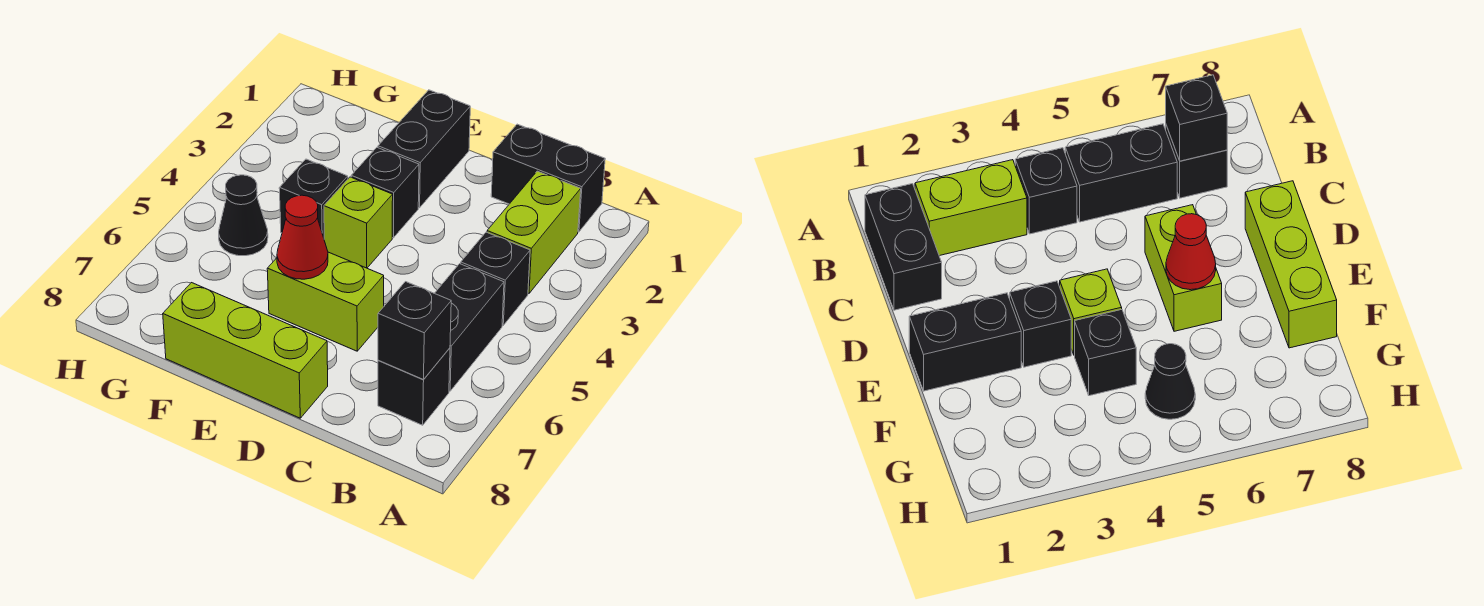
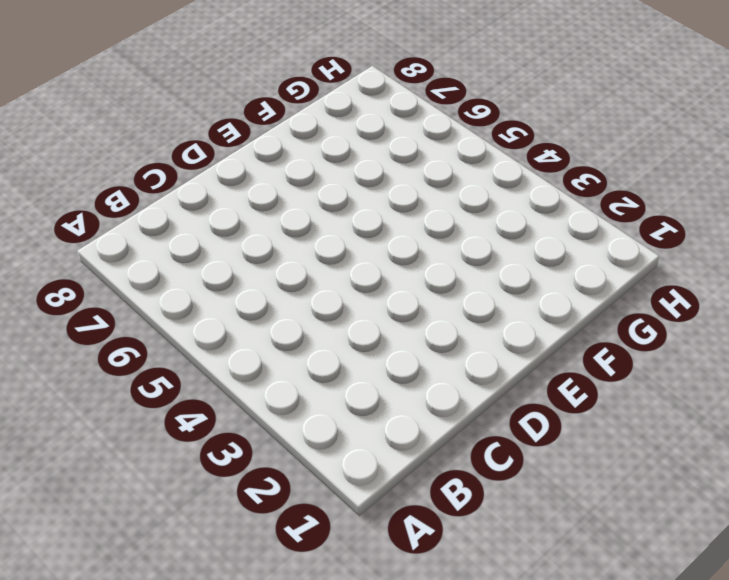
none -> black brick B1:C1 level 1
none -> lime brick B2:B3 level 1
none -> black brick B4 level 1

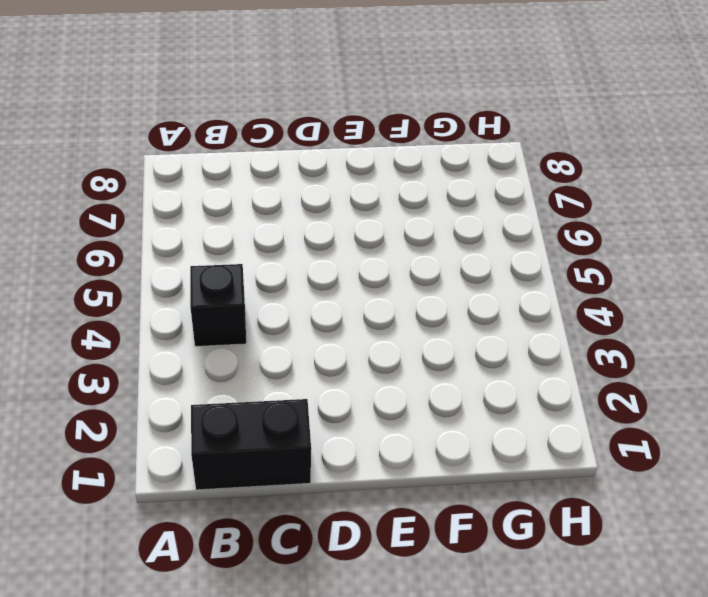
none -> lime brick B2:B3 level 1
none -> black brick B5:B6 level 1
none -> black brick B7 level 1

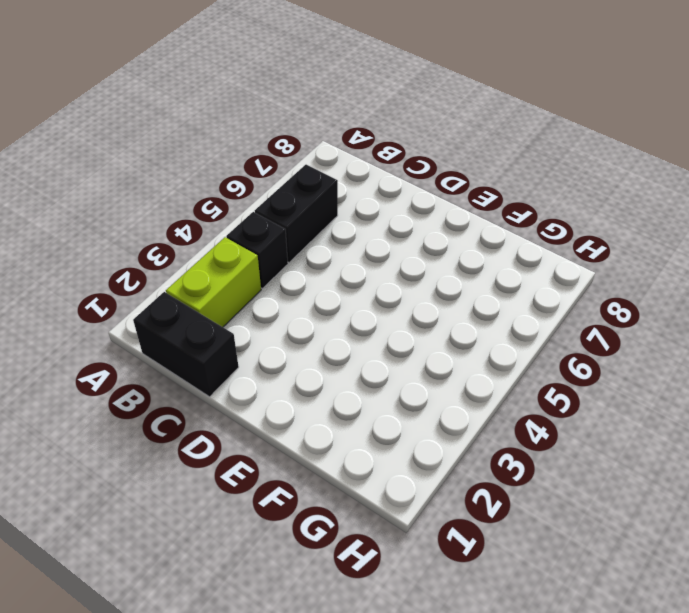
none -> black brick B7 level 1
none -> lime brick D6:E6 level 1
none -> lime brick D8:F8 level 1

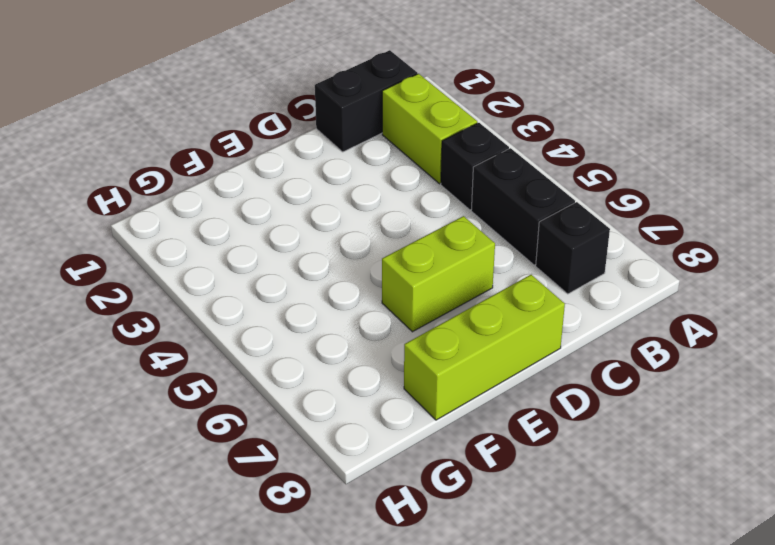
none -> black brick E1:E2 level 1
none -> black brick E3 level 1
none -> lime brick E4 level 1

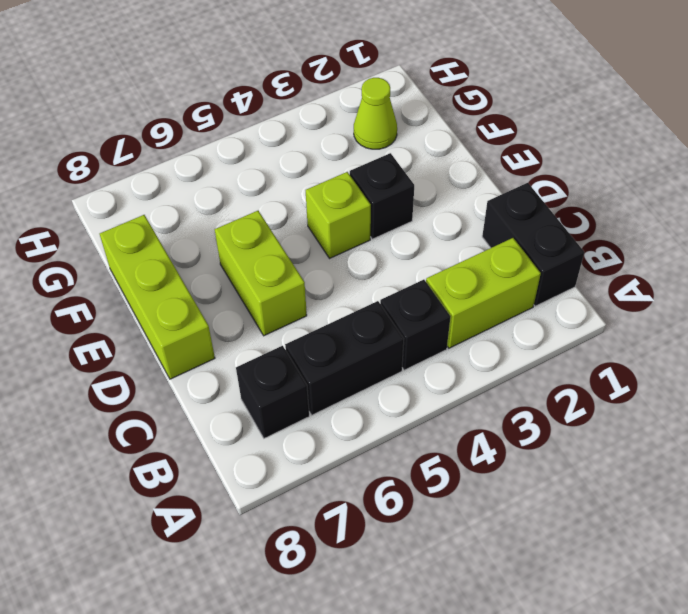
lime cone G2 level 1 -> none
none -> black brick E1:E2 level 1
none -> black brick F4 level 1
none -> black cone G5 level 1

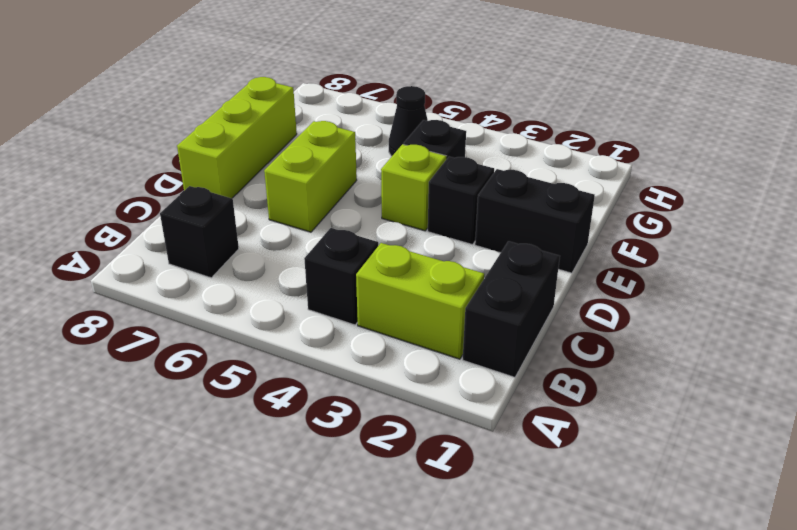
none -> black brick B5:B6 level 1
none -> black brick B7 level 2
none -> red cone E6 level 2

